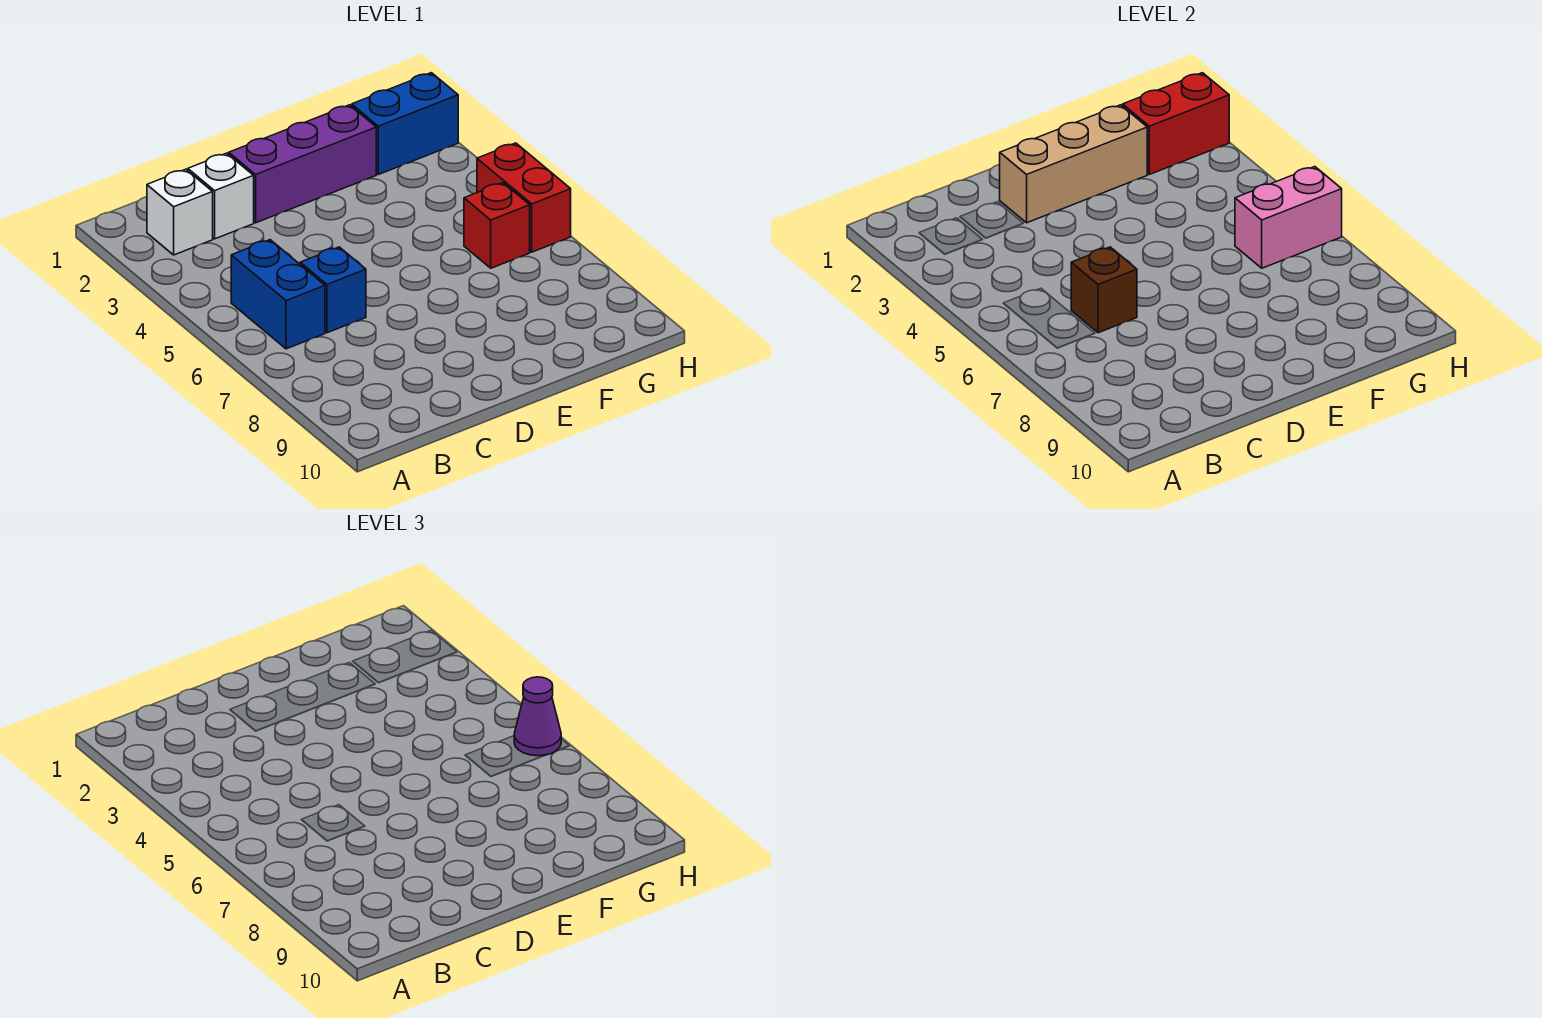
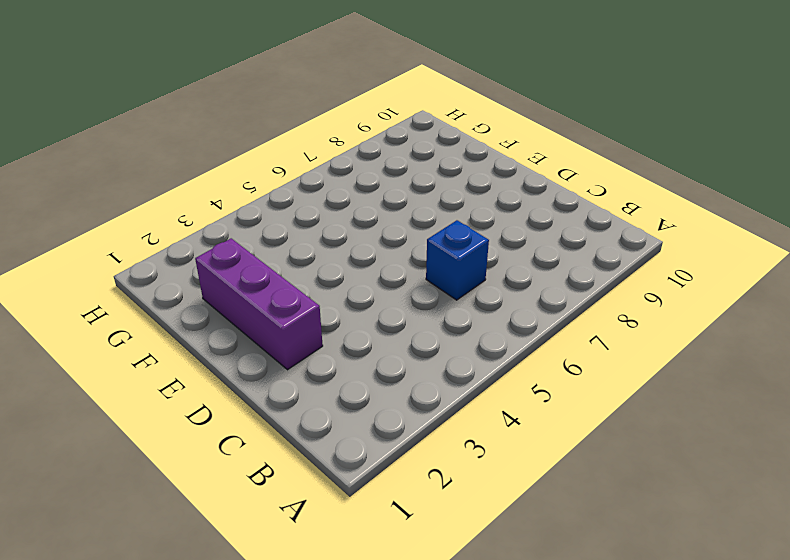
none -> white brick B2 level 1
none -> blue brick B5:B6 level 1
none -> white brick C2 level 1

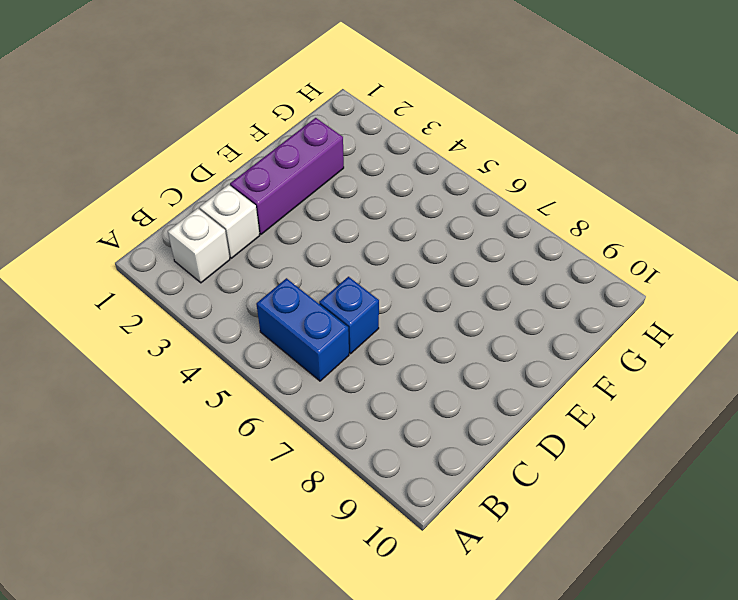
none -> blue brick G2:H2 level 1
none -> red brick G6 level 1
none -> red brick H5:H6 level 1

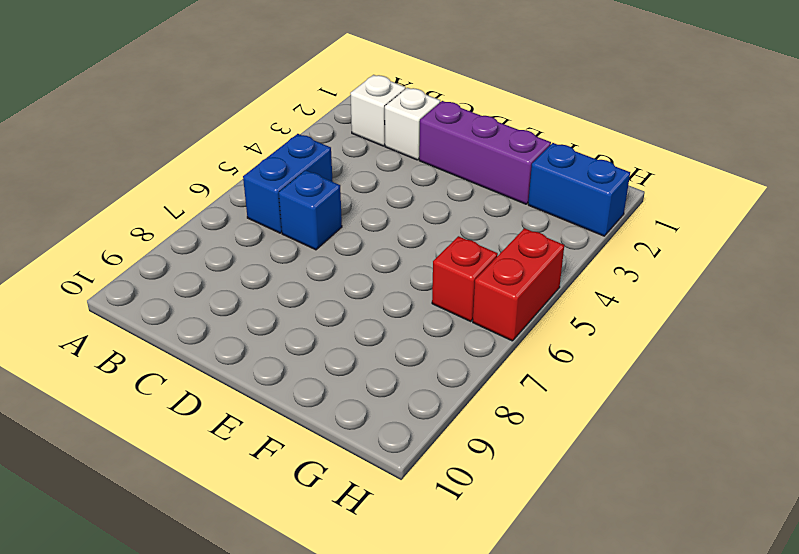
none -> brown brick C6 level 2
none -> tan brick D2:F2 level 2
none -> red brick G2:H2 level 2

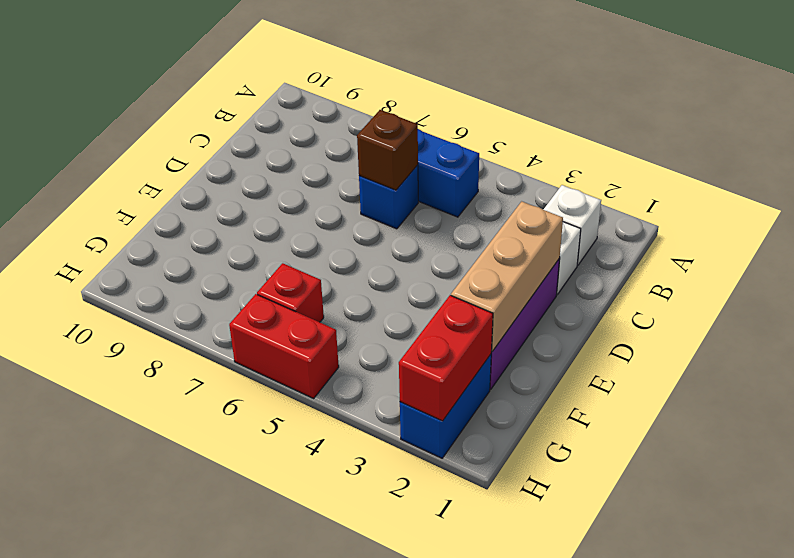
none -> pink brick G6:H6 level 2
none -> purple cone H6 level 3

